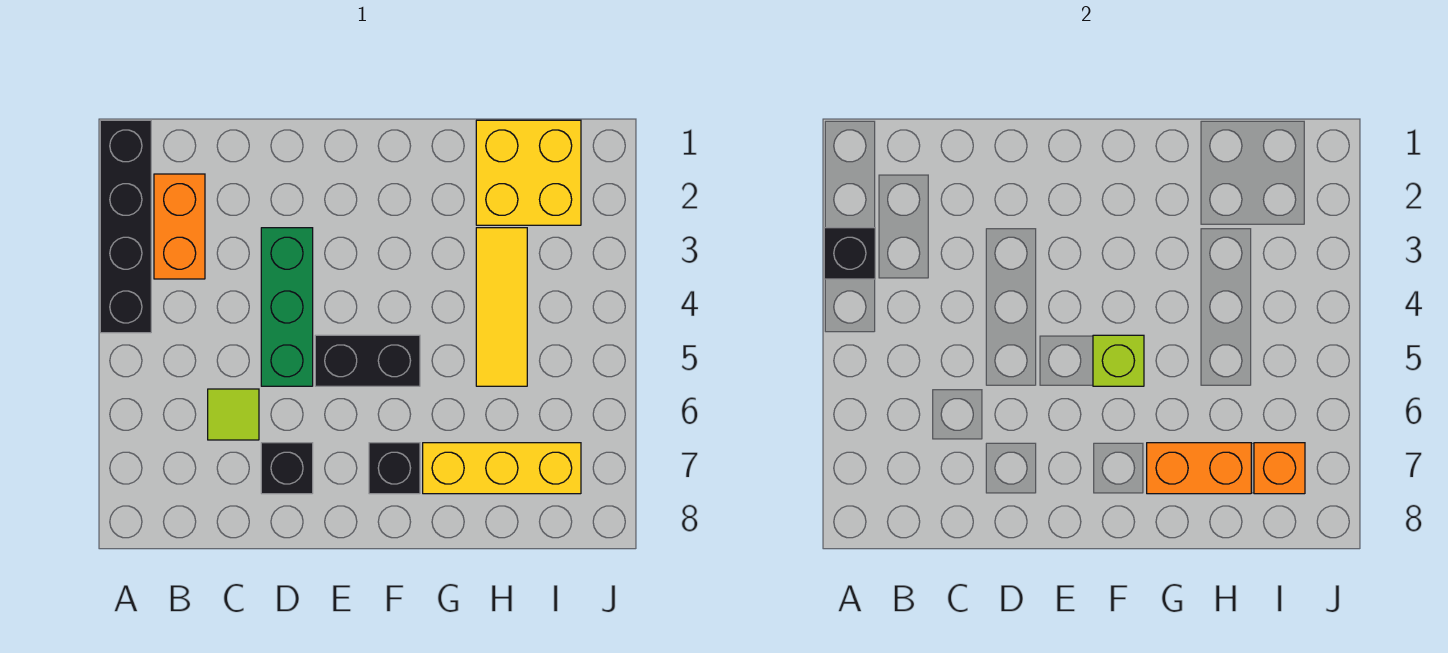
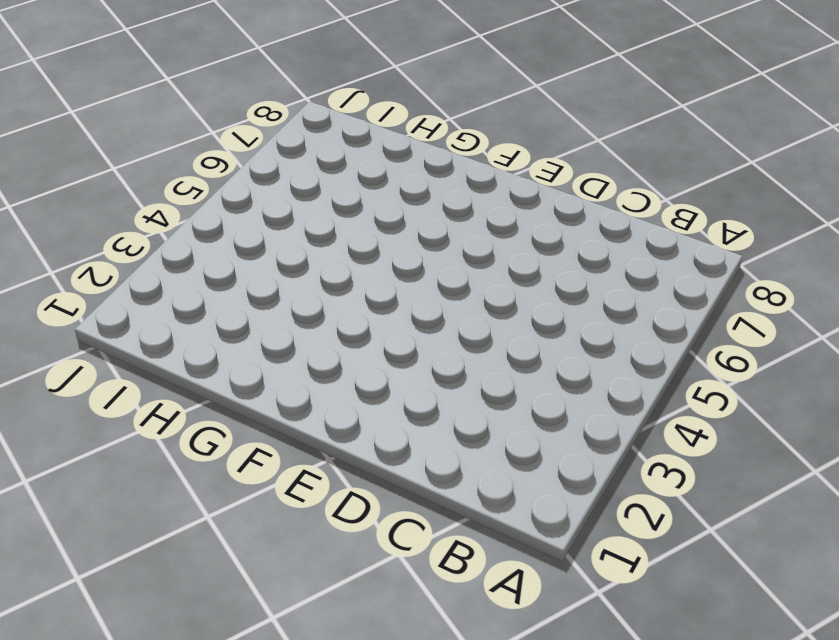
none -> black brick A1:A4 level 1
none -> orange brick B2:B3 level 1
none -> lime tile C6 level 1

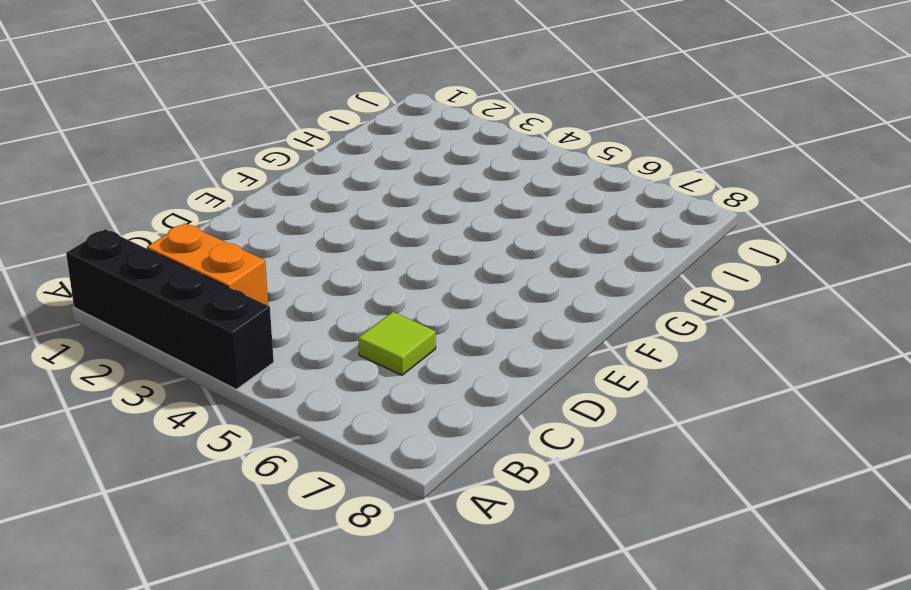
none -> green brick D3:D5 level 1
none -> black brick D7 level 1
none -> black brick E5:F5 level 1

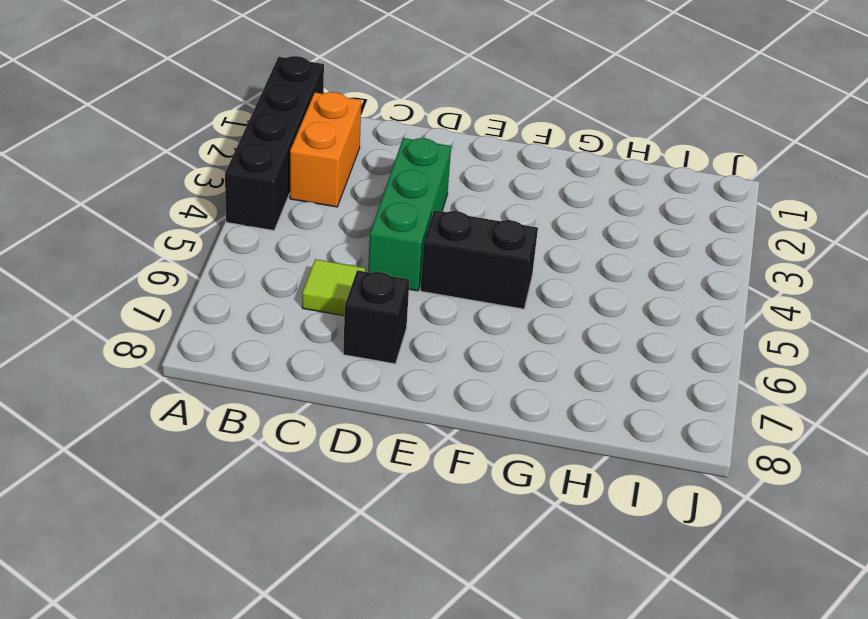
none -> black brick F7 level 1
none -> yellow brick G7:I7 level 1
none -> yellow brick H1:I2 level 1

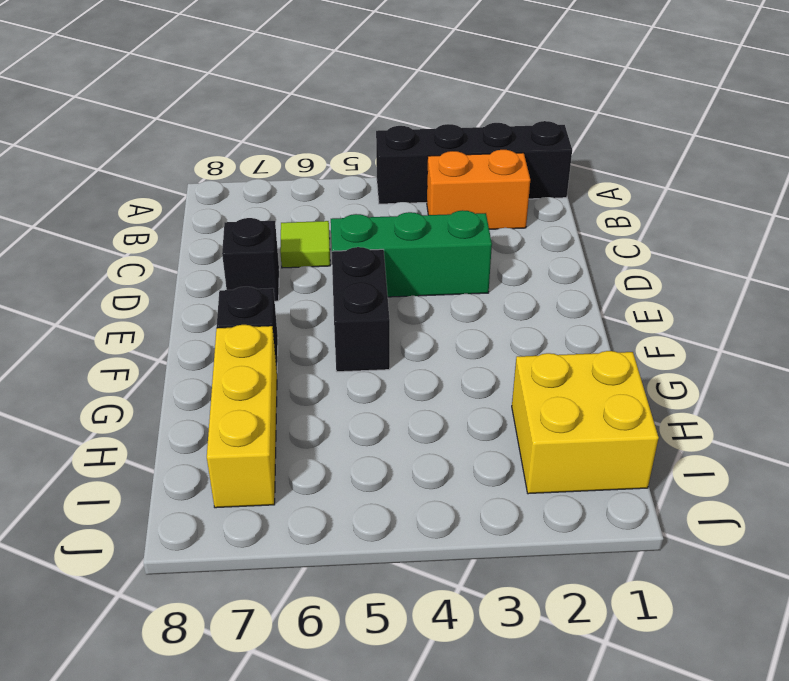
none -> yellow tile H3:H5 level 1
none -> black brick A3 level 2
none -> lime brick F5 level 2

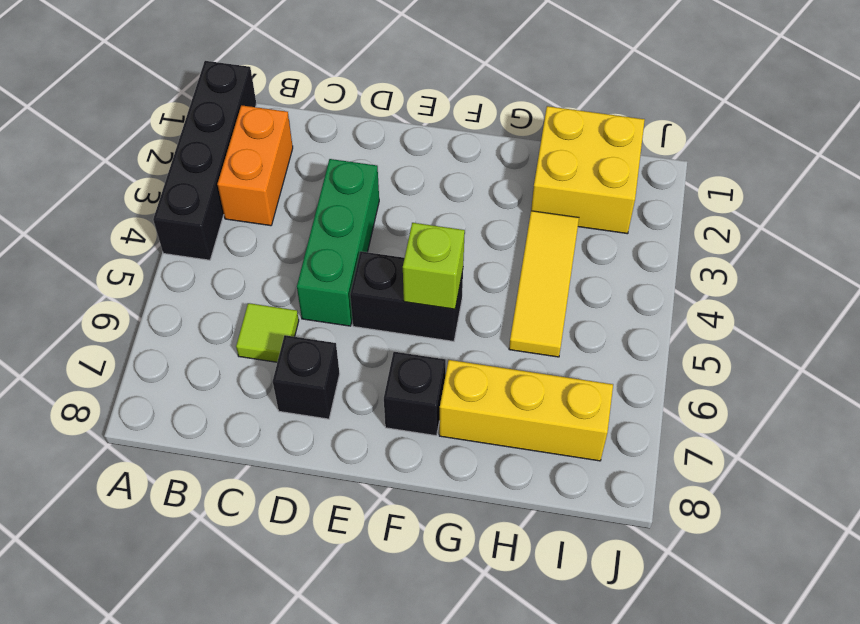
none -> black brick A3 level 2
none -> orange brick G7:H7 level 2
none -> orange brick I7 level 2

